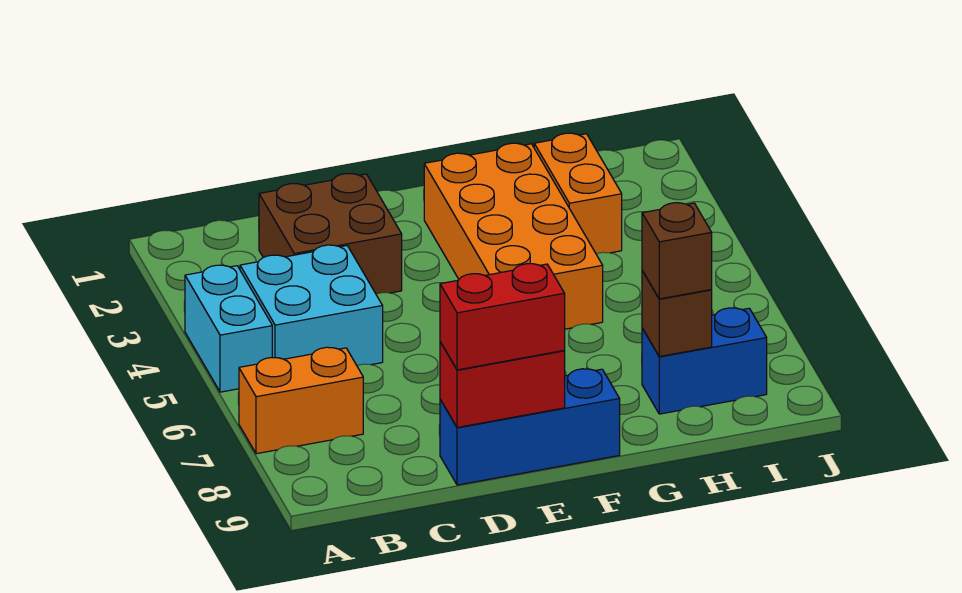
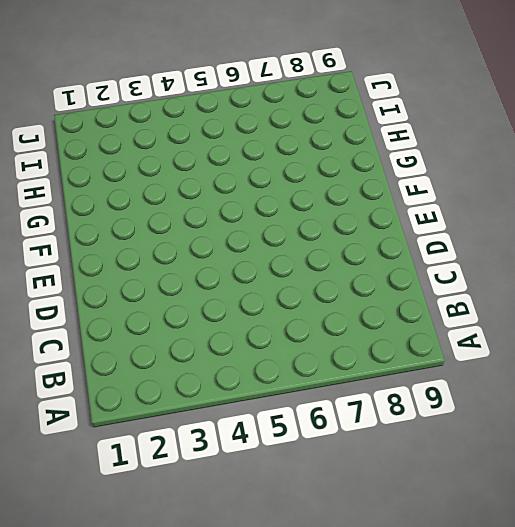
none -> cyan brick A4:A5 level 1
none -> orange brick A7:B7 level 1
none -> cyan brick B4:C5 level 1

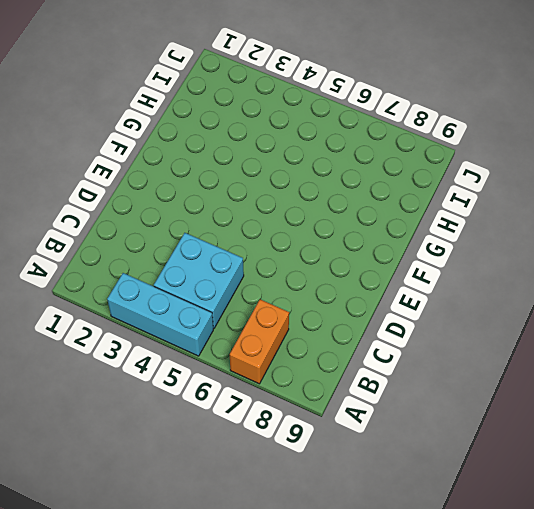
cyan brick A3:A5 level 1 -> cyan brick A4:A5 level 1
none -> brown brick C2:D3 level 1
none -> blue brick D9:F9 level 1
none -> orange brick F2:G5 level 1

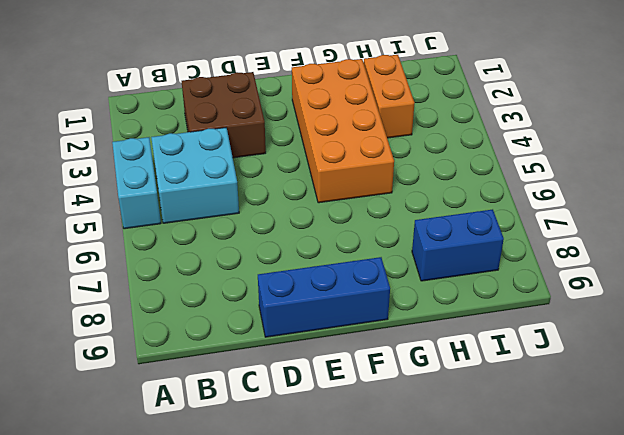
none -> orange brick A7:B7 level 1
none -> red brick D9:E9 level 2
none -> brown brick H8 level 2

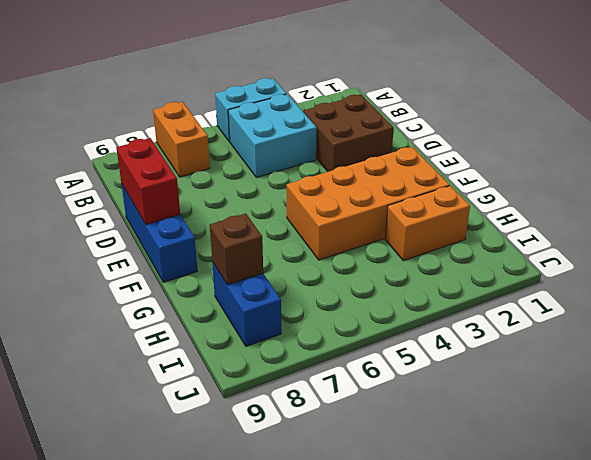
none -> red brick D9:E9 level 3
none -> brown brick H8 level 3

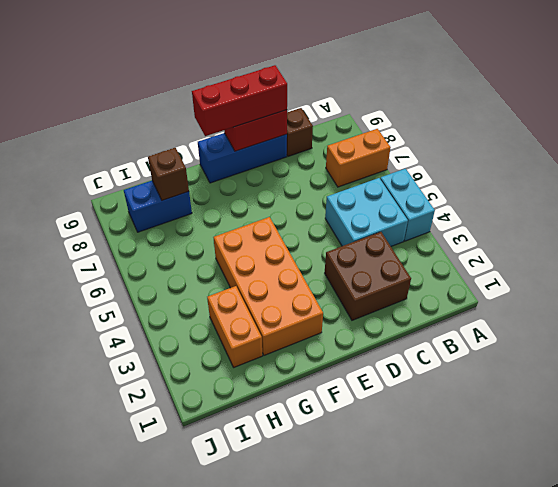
brown brick C9 level 1 -> brown brick H8 level 3
red brick D9:F9 level 3 -> red brick D9:E9 level 3

